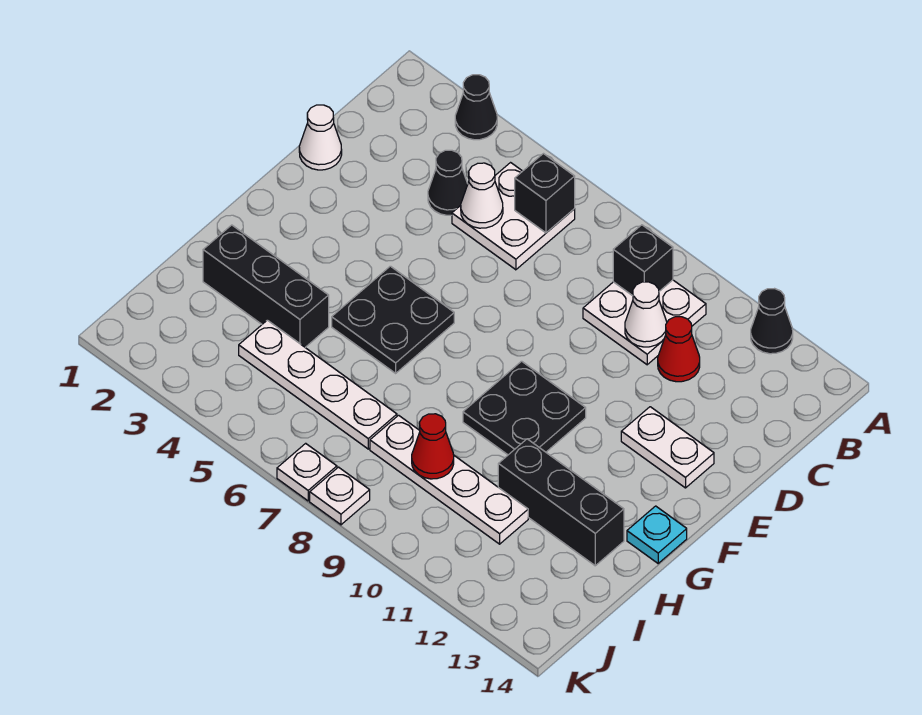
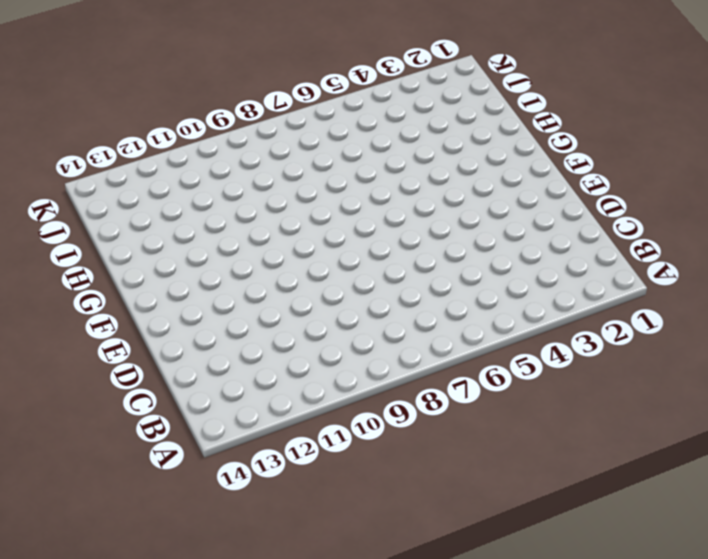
none -> black cone A3 level 1
none -> black cone A12 level 1
none -> white plate B5:C6 level 1

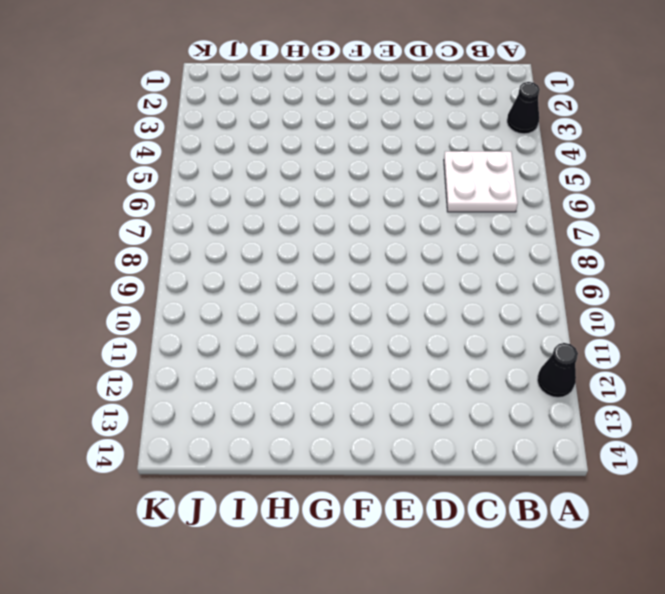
none -> white plate B9:C10 level 1
none -> black cone C4 level 1
none -> red cone C11 level 1

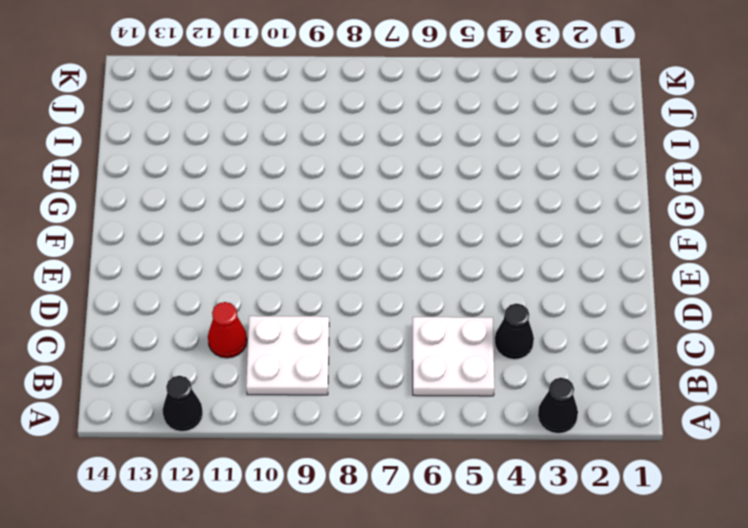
none -> white cone D1 level 1
none -> white plate E12:E13 level 1
none -> black plate F5:G6 level 1

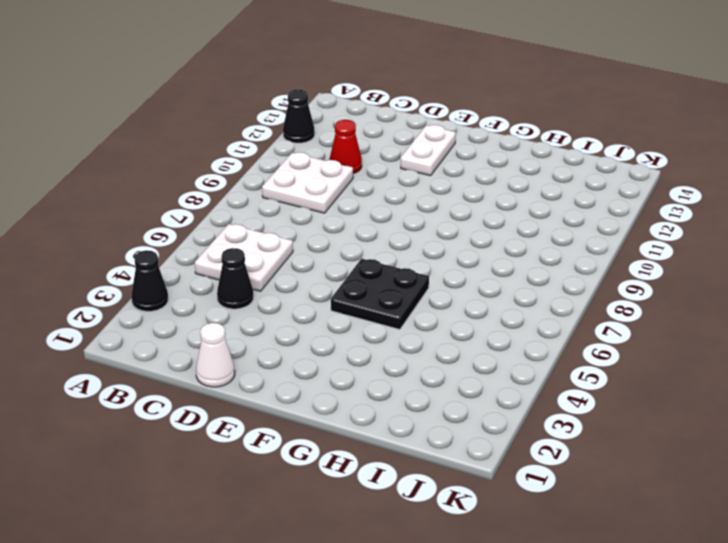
none -> black plate F9:G10 level 1
none -> cyan plate G14 level 1
none -> black brick H2:H4 level 1

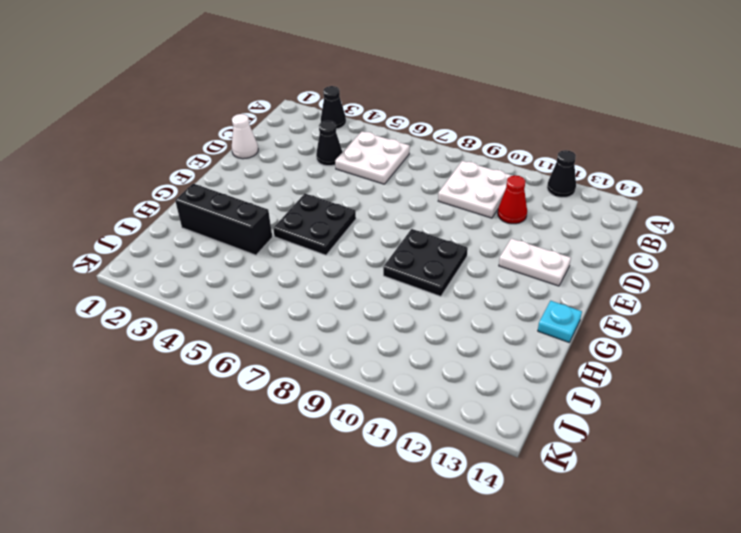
none -> black brick H11:H13 level 1
none -> white plate I4:I7 level 1
none -> white plate I8:I11 level 1

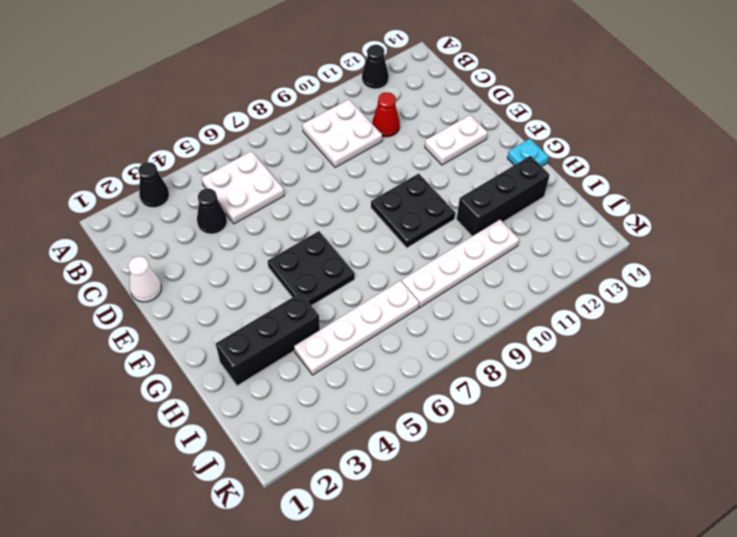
none -> white plate K7 level 1
none -> white plate K8 level 1
none -> black brick B6 level 2

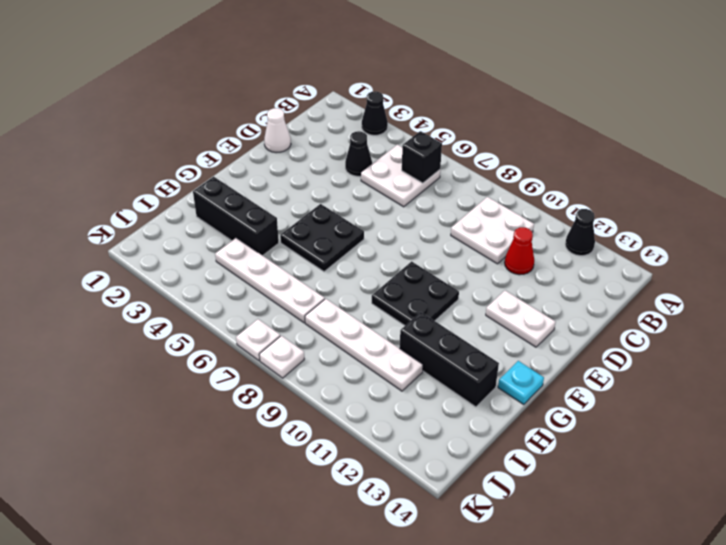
none -> black brick B9 level 2
none -> white cone C5 level 2
none -> white cone C10 level 2

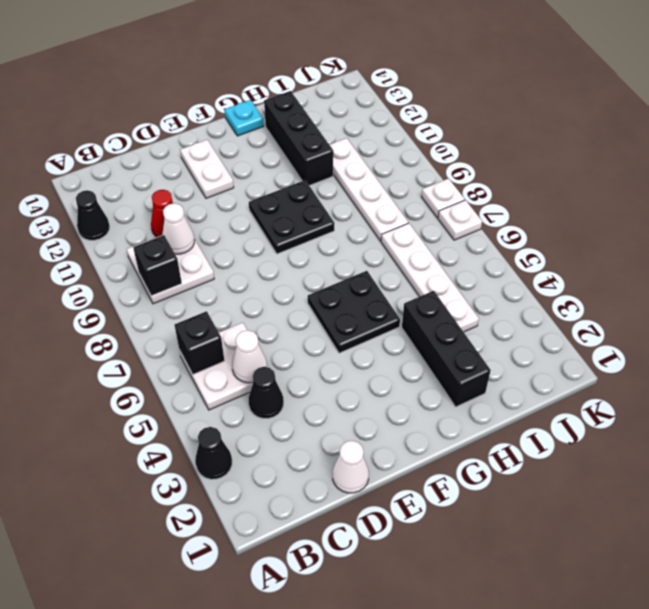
none -> red cone I9 level 2

